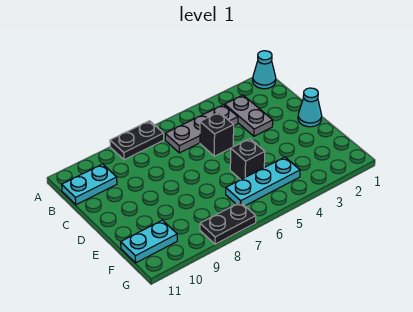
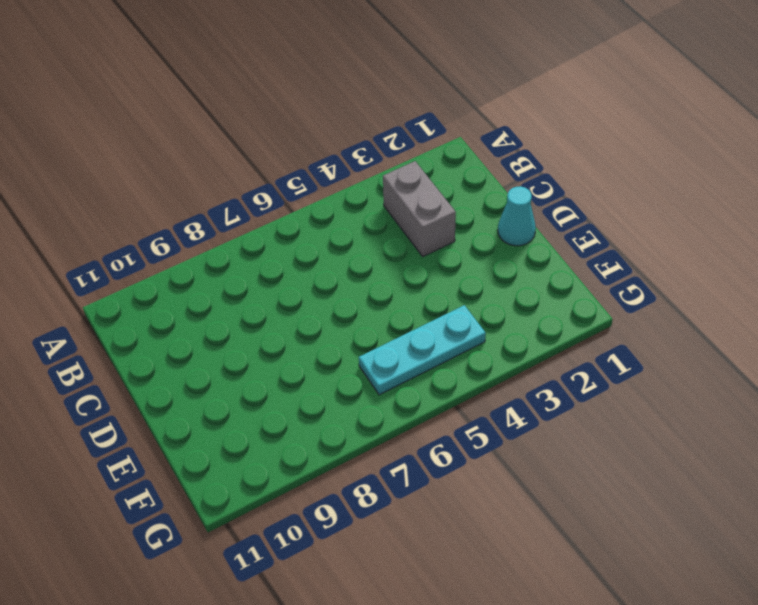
grey brick B3:C3 level 1 -> grey plate B3:C3 level 1
none -> cyan cone A1 level 1
none -> black plate A7:A8 level 1

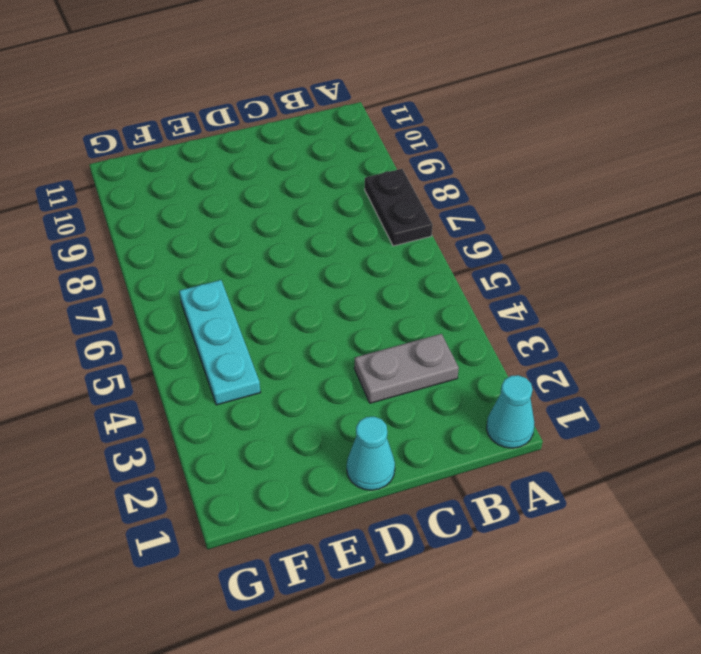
none -> grey plate B4:B6 level 1
none -> cyan plate B10:B11 level 1

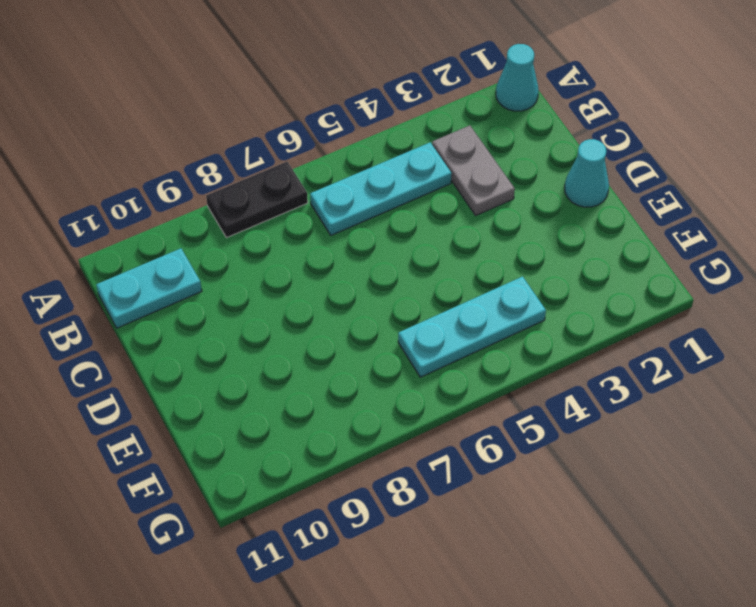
cyan plate B4:B6 level 1 -> grey plate B4:B6 level 1
none -> black brick C5 level 1
none -> black brick E5 level 1

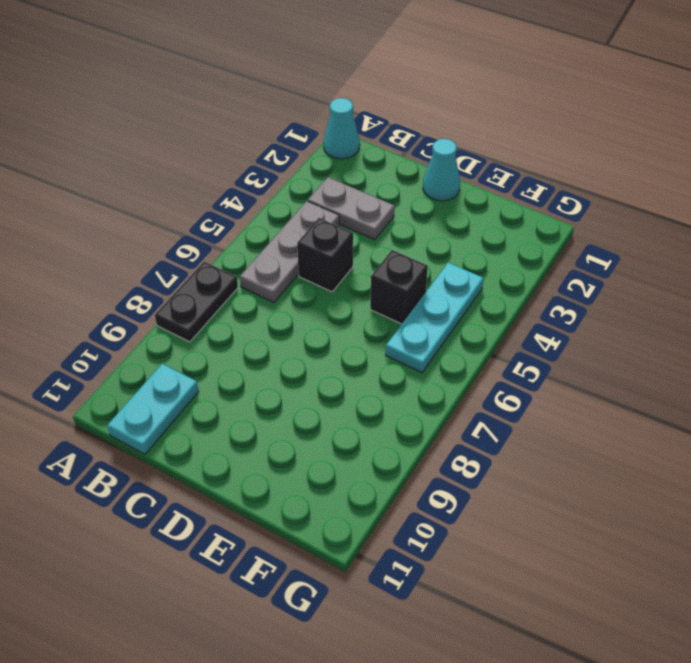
none -> cyan plate F10:F11 level 1
none -> black plate G7:G8 level 1

